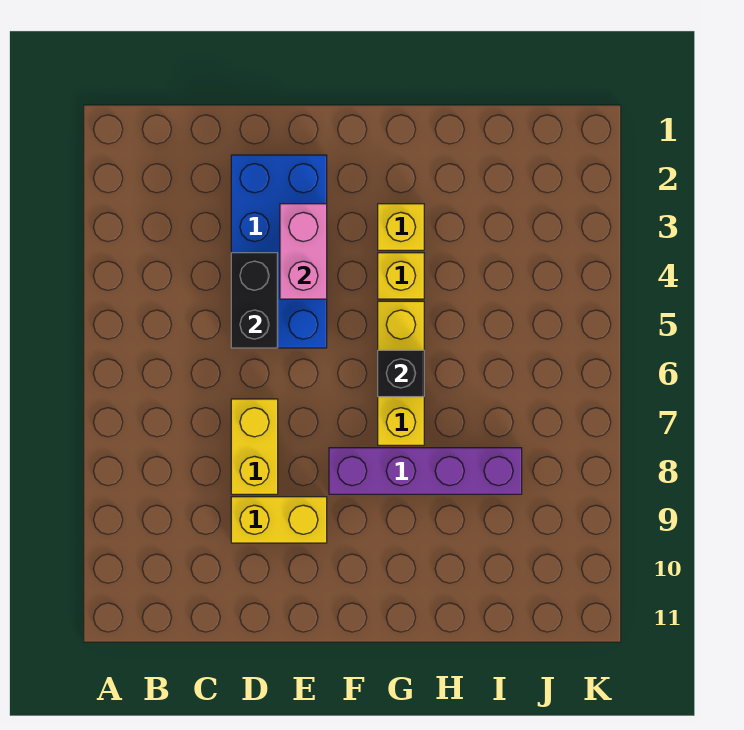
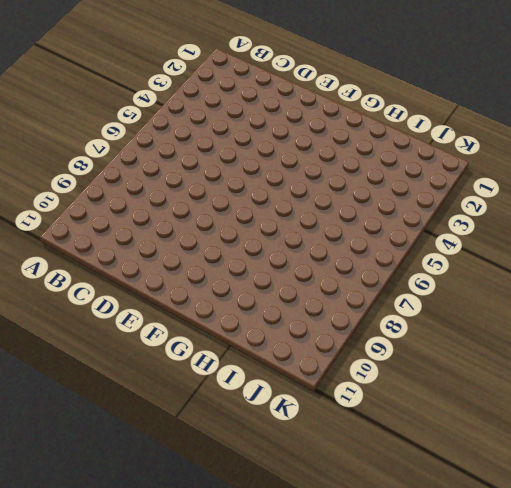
none -> blue brick D2:E5 level 1
none -> yellow brick D7:D8 level 1

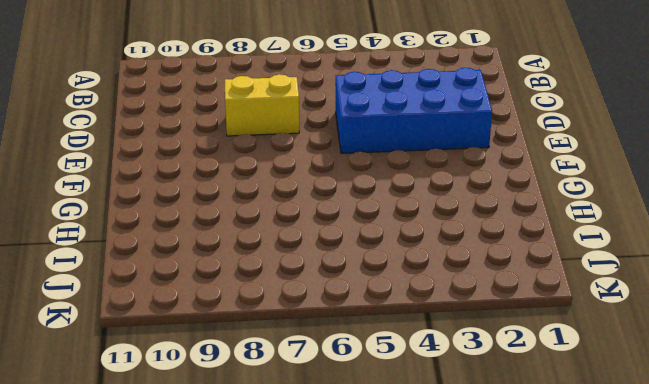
none -> yellow brick D9:E9 level 1
none -> purple brick F8:I8 level 1

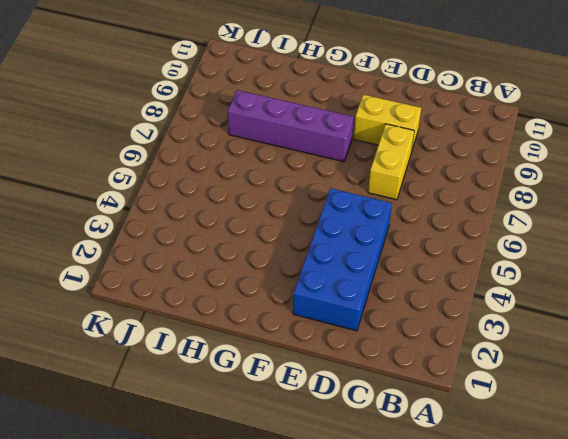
none -> yellow brick G3 level 1
none -> yellow brick G4 level 1

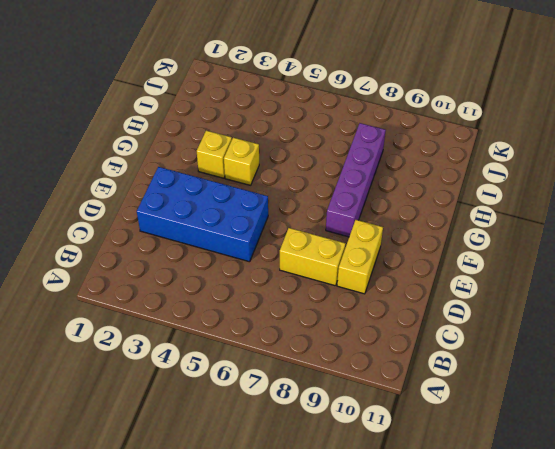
none -> yellow brick G5:G7 level 1
none -> black brick D4:D5 level 2

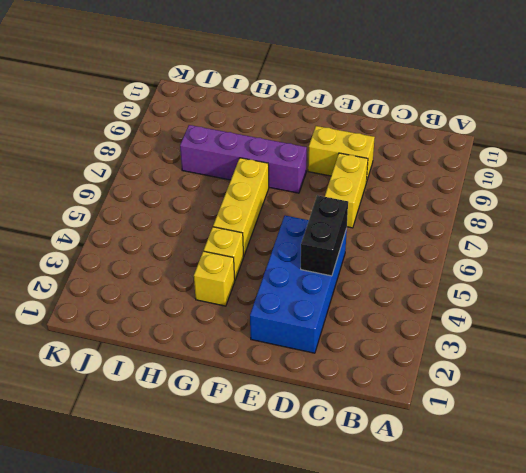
none -> pink brick E3:E4 level 2
none -> black brick G6 level 2

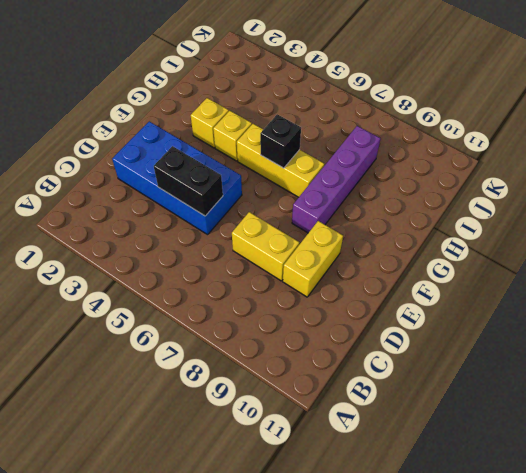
none -> pink brick E3:E4 level 2

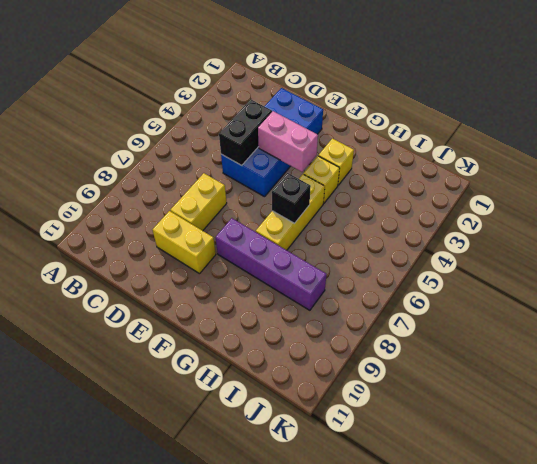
pink brick E4:F4 level 2 -> pink brick E3:E4 level 2

